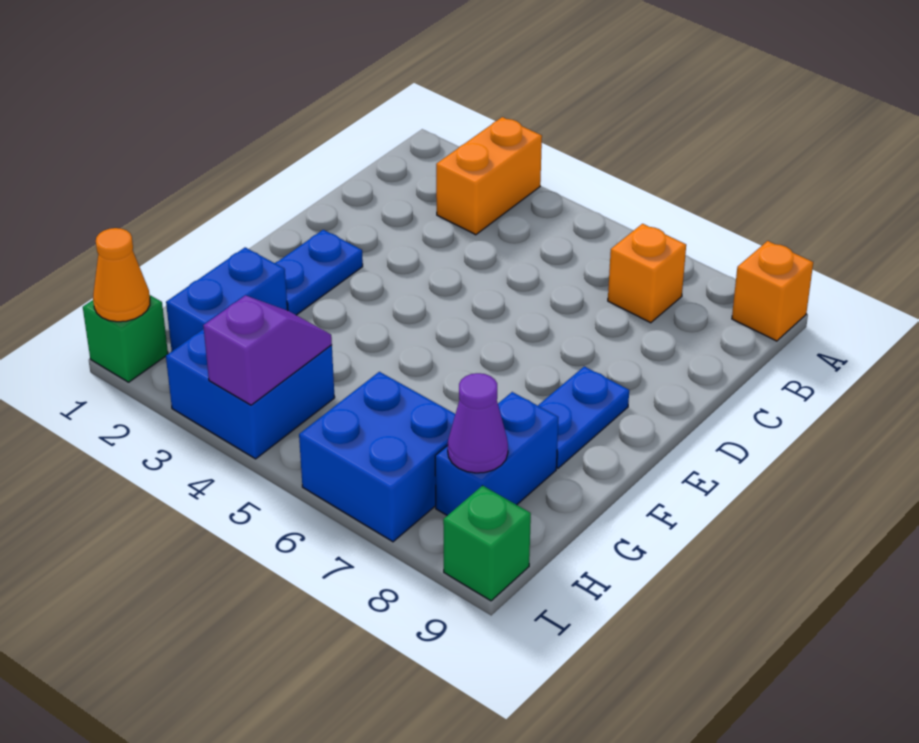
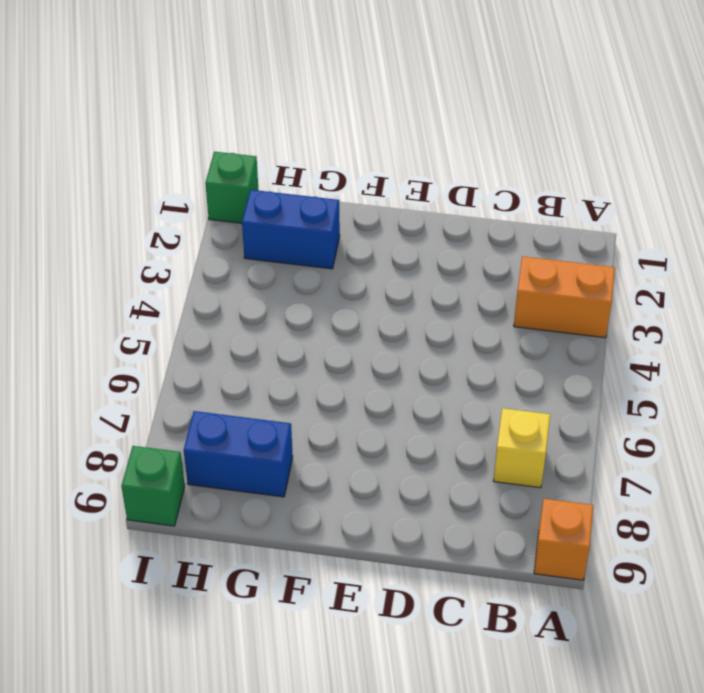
yellow brick B7 level 1 -> orange brick B7 level 1
none -> blue plate E2:F2 level 1
none -> blue plate E8:F8 level 1
none -> blue brick H3:I4 level 1

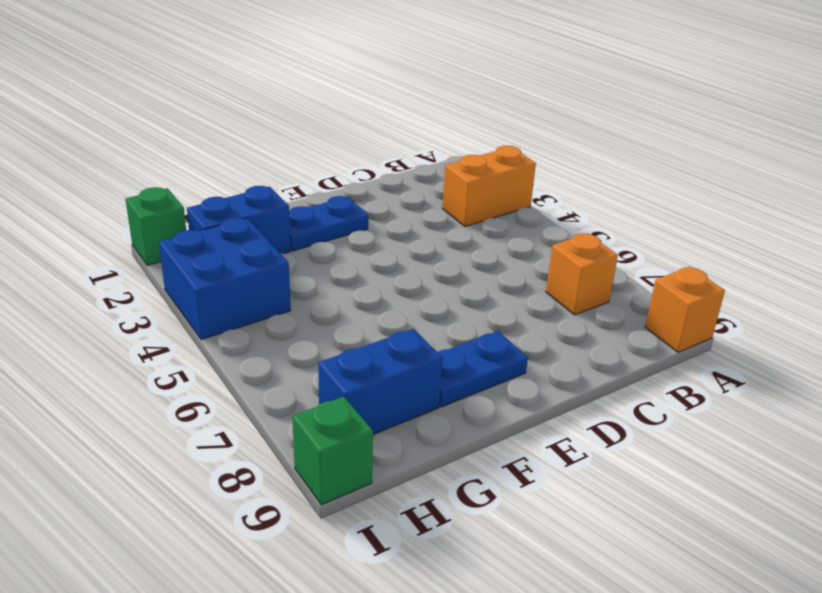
none -> blue brick H6:I7 level 1
none -> purple slope H4:I4 level 2 top I
none -> purple cone H8 level 2

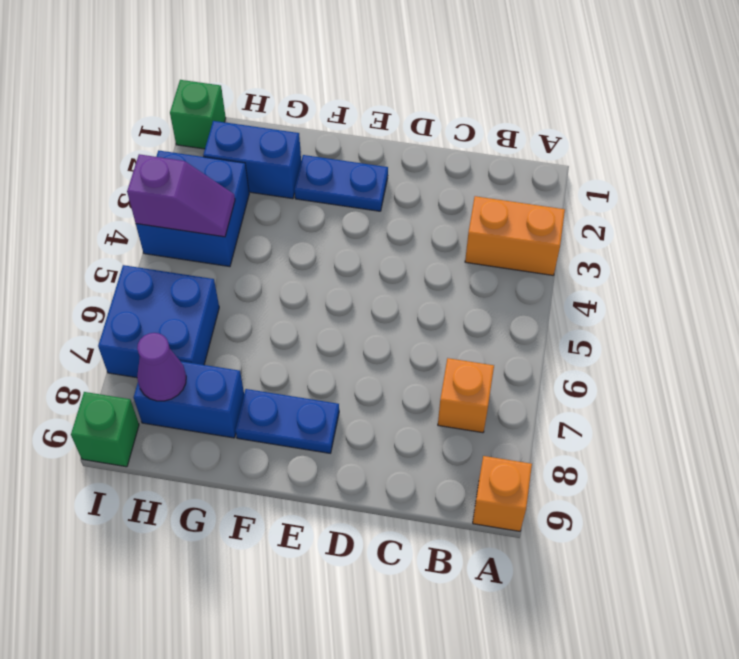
none -> orange cone I1 level 2

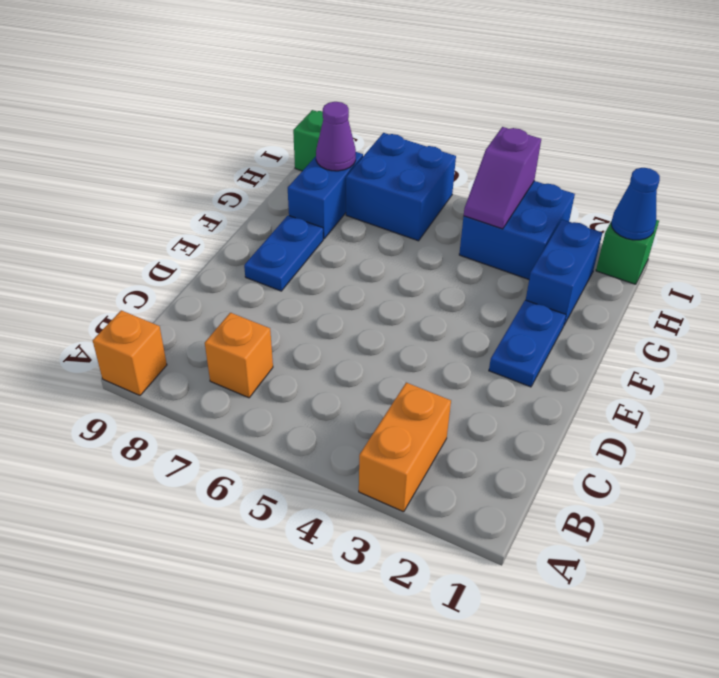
blue cone I1 level 2 -> orange cone I1 level 2

